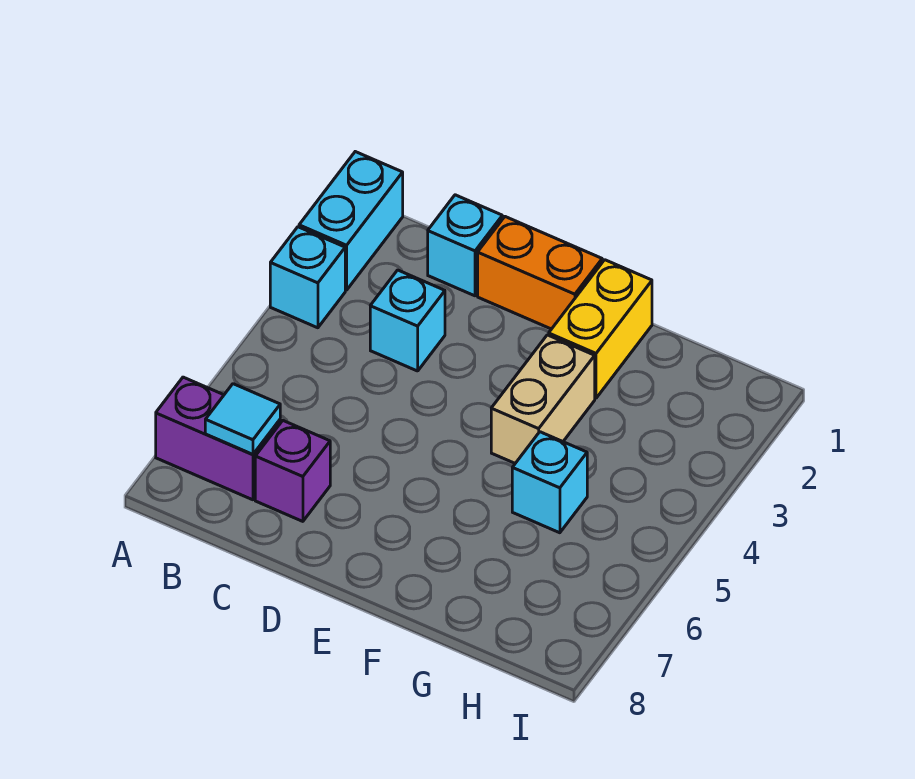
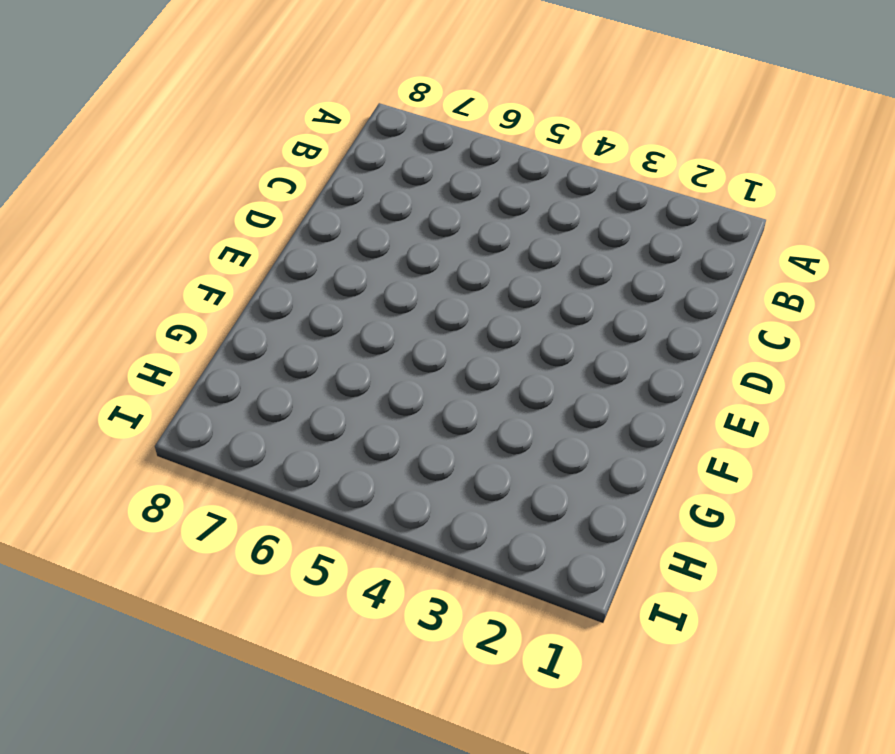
none -> cyan brick A1:A2 level 1
none -> cyan brick A3 level 1

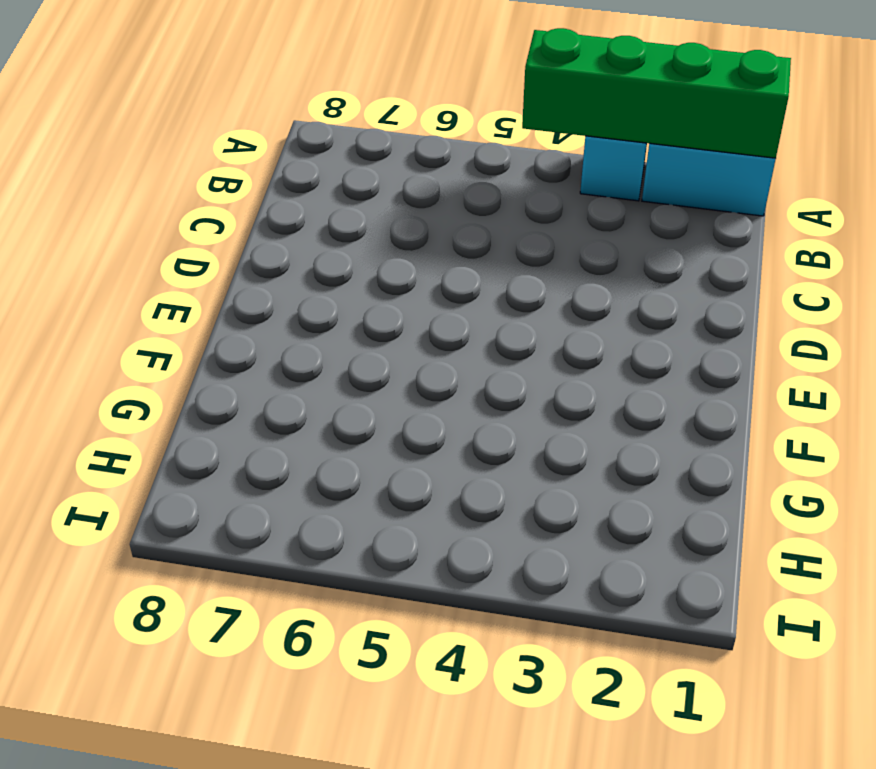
green brick A1:A4 level 2 -> none
none -> purple brick A7:B7 level 1
none -> cyan brick C1 level 1

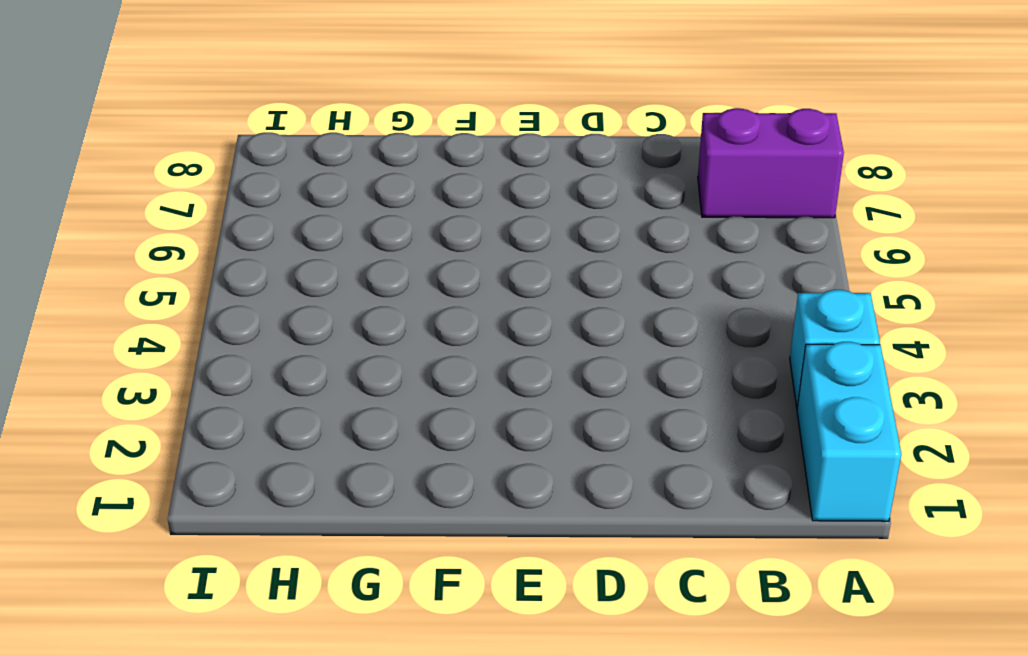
none -> cyan brick C1 level 1
none -> cyan brick C3 level 1

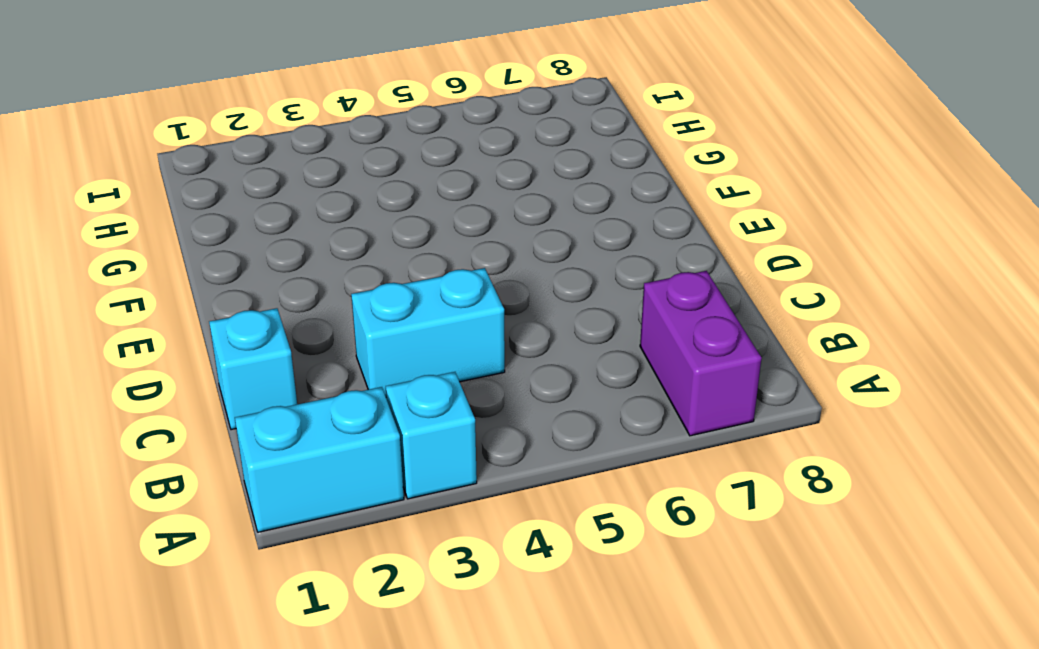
cyan brick C3:C4 level 1 -> cyan brick C3 level 1
none -> purple brick C7 level 1
none -> orange brick D1:E1 level 1

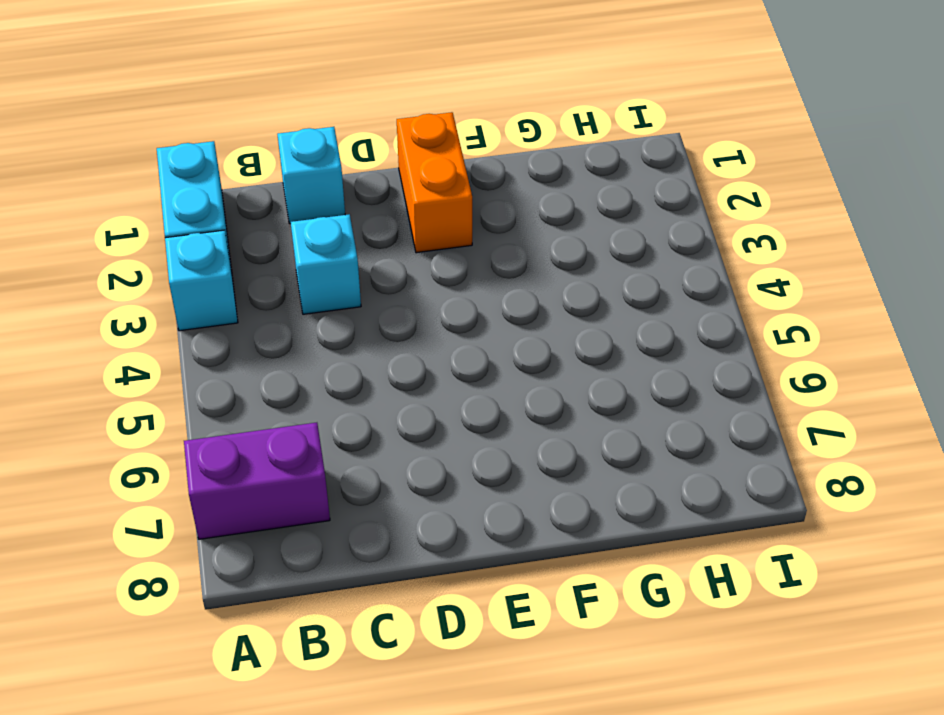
orange brick E1:E2 level 1 -> orange brick D1:E1 level 1
none -> purple brick C7 level 1
none -> yellow brick F1:F2 level 1

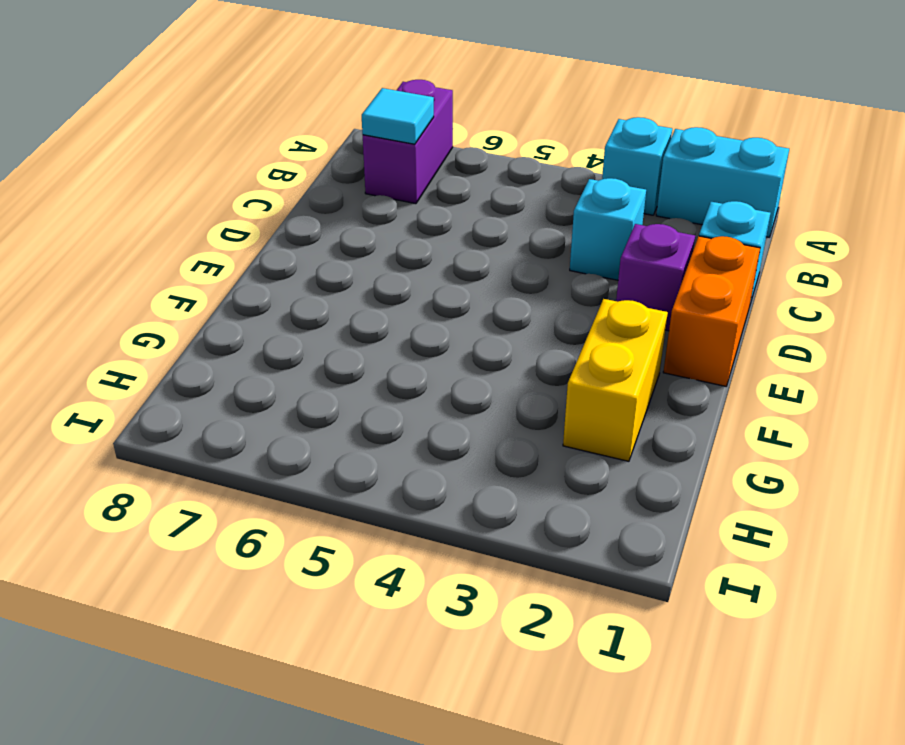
purple brick D2 level 1 -> purple brick C7 level 1
yellow brick F2:G2 level 1 -> yellow brick F1:F2 level 1
none -> tan brick F3:F4 level 1
none -> cyan brick G5 level 1

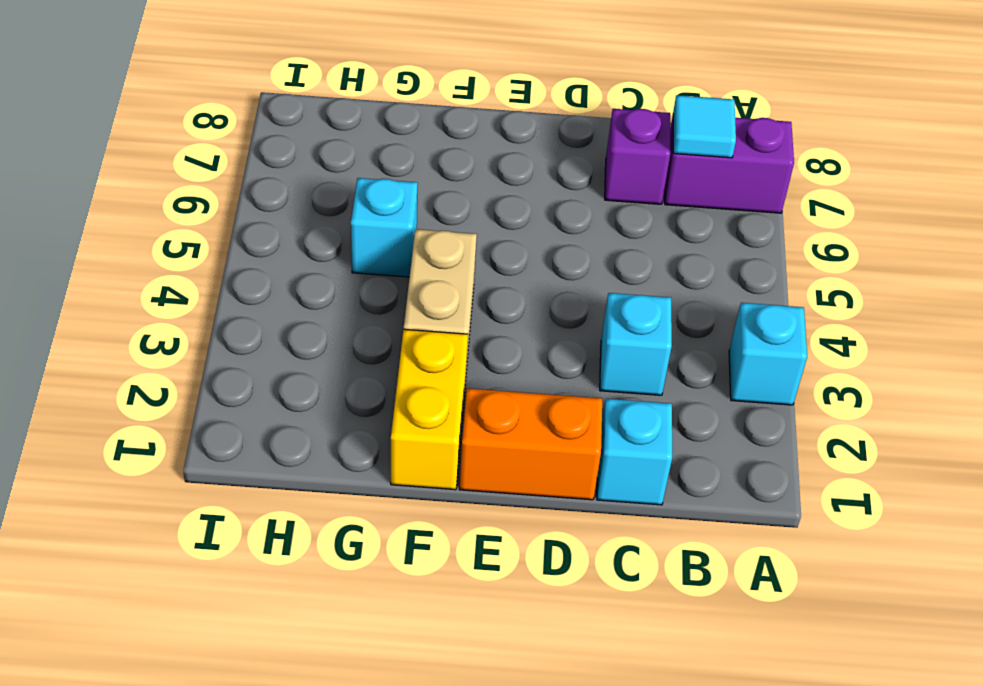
none -> cyan brick A1:A2 level 1

